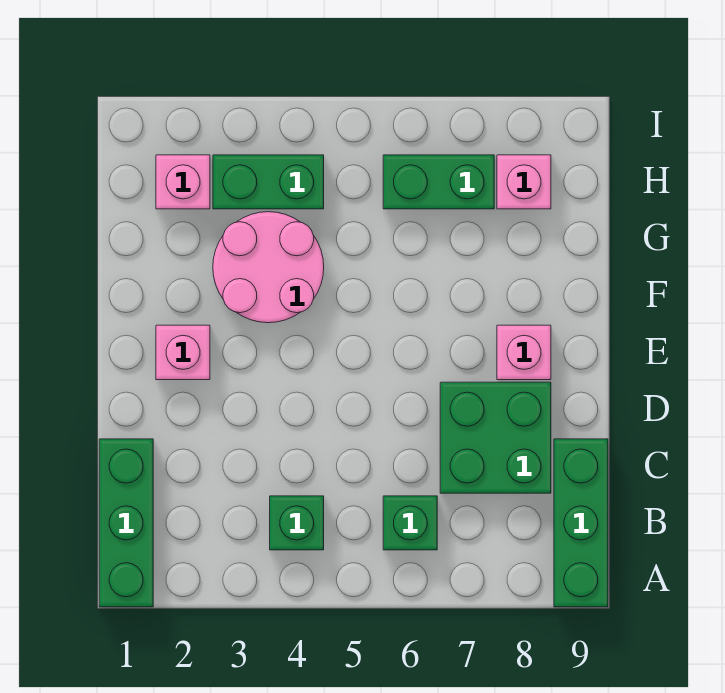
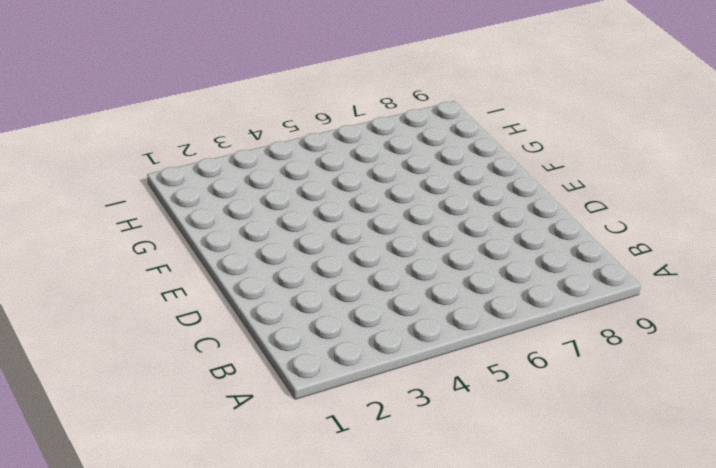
none -> green brick A1:C1 level 1
none -> green brick A9:C9 level 1
none -> green brick B4 level 1

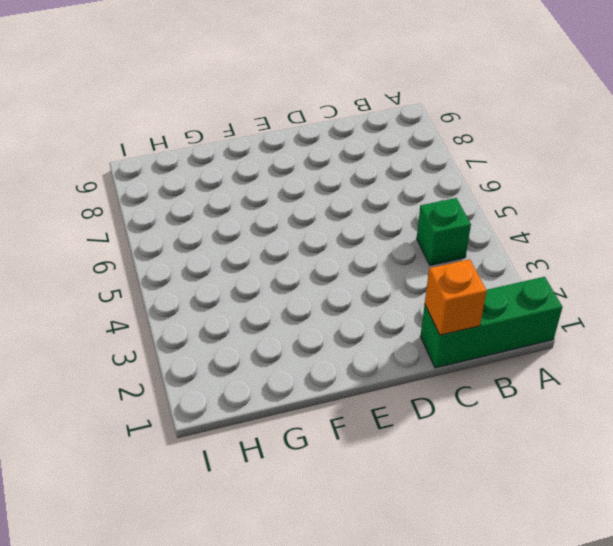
orange brick C1 level 2 -> none
none -> green brick A9:C9 level 1
none -> green brick B6 level 1
none -> green brick C7:D8 level 1

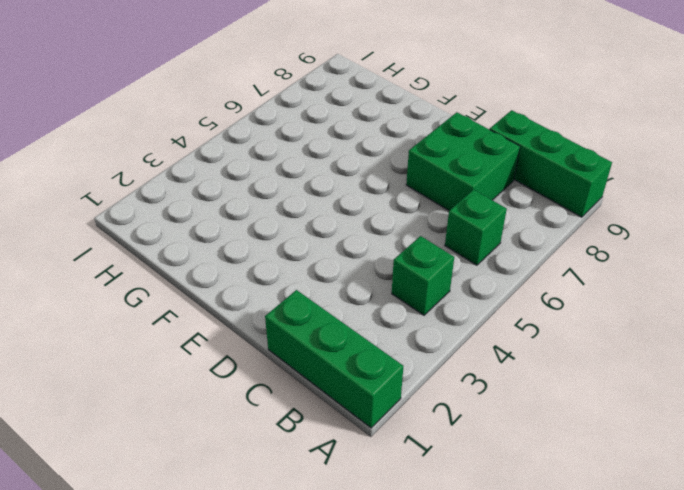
none -> pink brick E2 level 1
none -> pink brick E8 level 1
none -> pink round brick F3:G4 level 1

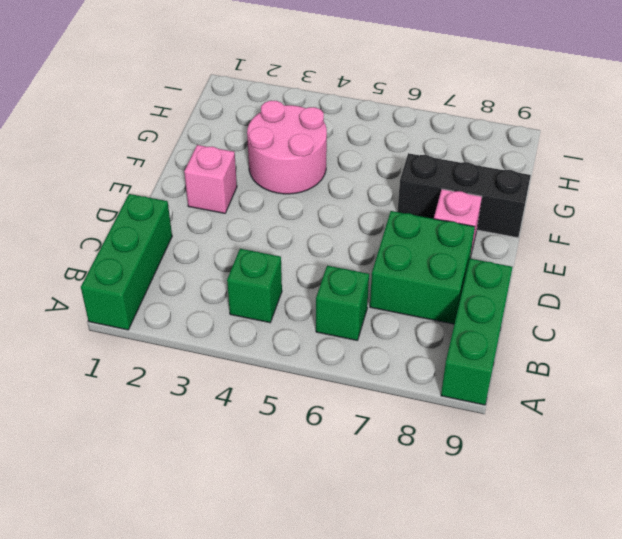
black brick F7:F9 level 1 -> none
none -> pink brick H2 level 1
none -> green brick H3:H4 level 1
none -> green brick H6:H7 level 1

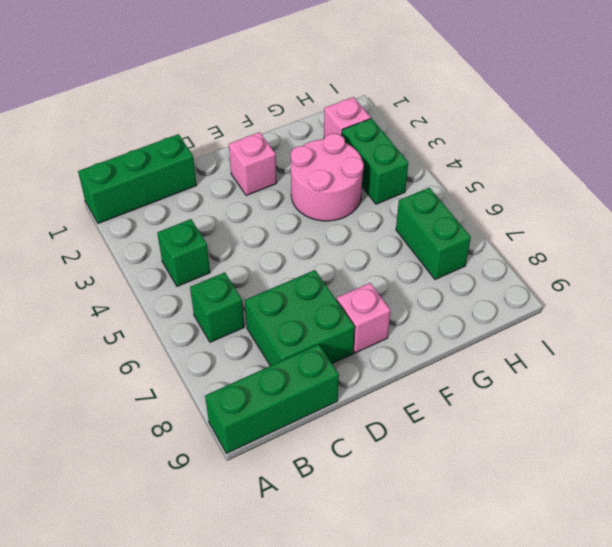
none -> pink brick H8 level 1

